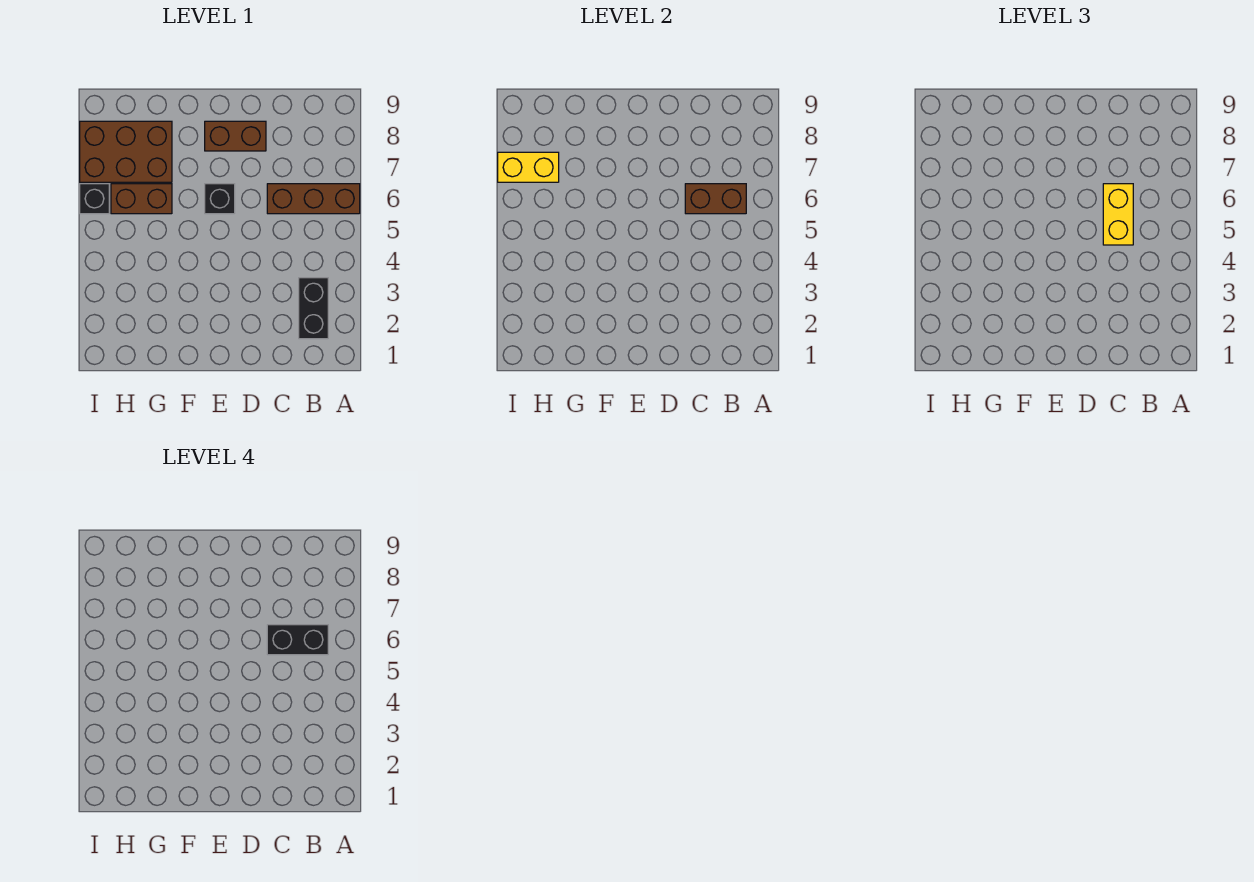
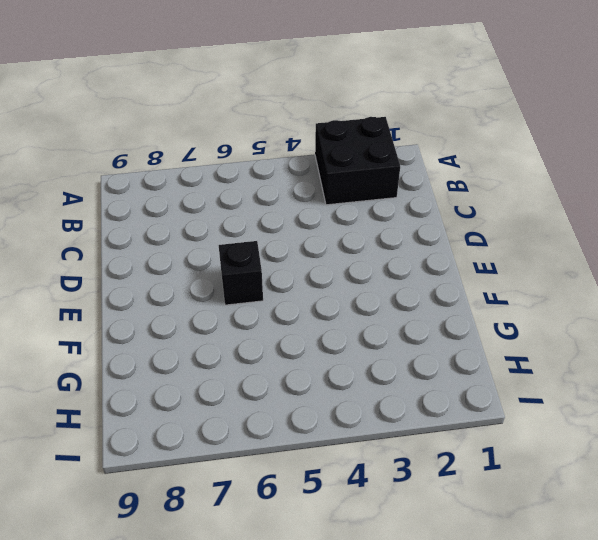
black brick A2:B3 level 1 -> black brick B2:B3 level 1
none -> brown brick A6:C6 level 1
none -> brown brick D8:E8 level 1

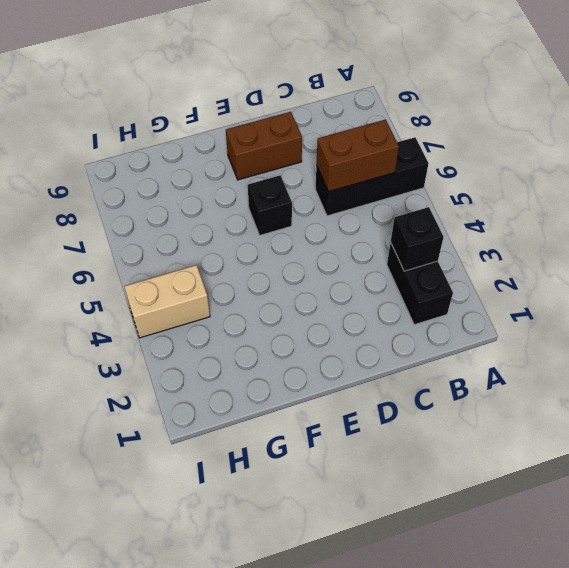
black brick A6:C6 level 1 -> brown brick A6:C6 level 1
black brick B3 level 2 -> black brick I6 level 1
tan brick H4:I4 level 1 -> none
none -> brown brick G6:H6 level 1
none -> brown brick G7:I8 level 1

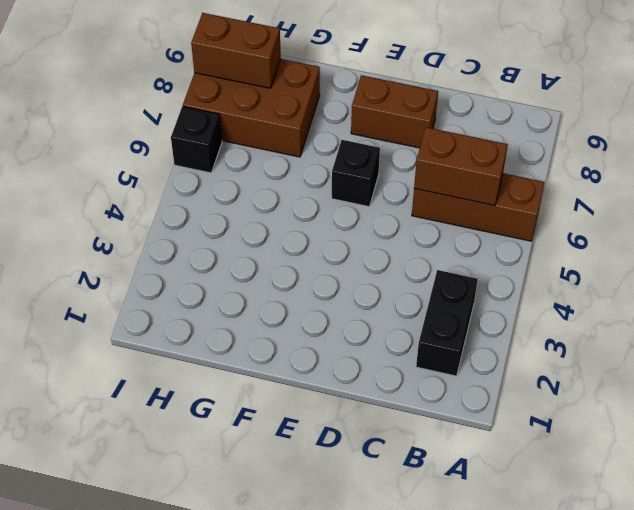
brown brick H8:I8 level 2 -> brown brick G6:H6 level 1
none -> yellow brick H7:I7 level 2
none -> yellow brick C5:C6 level 3

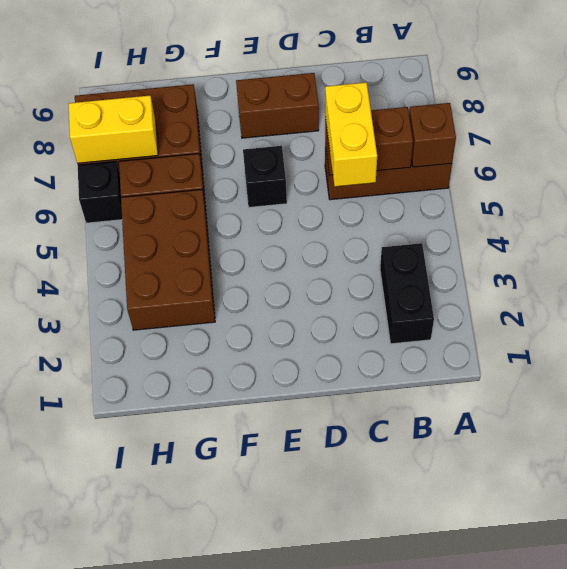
brown brick A6 level 2 -> none
brown brick G3:H5 level 1 -> none
none -> black brick B6:C6 level 4

